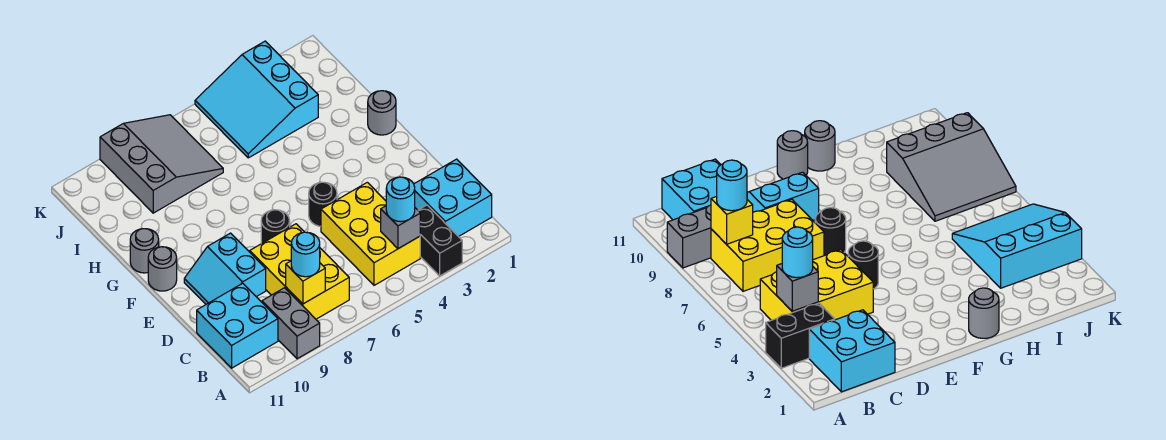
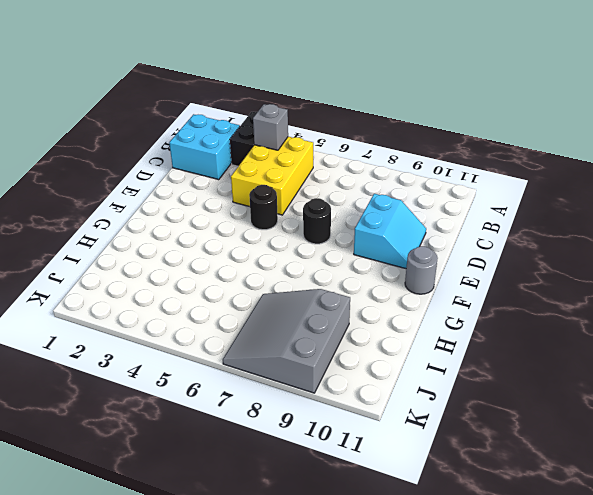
none -> grey brick A9:B9 level 1
none -> yellow brick B7:D8 level 1
none -> cyan brick B10:C11 level 1

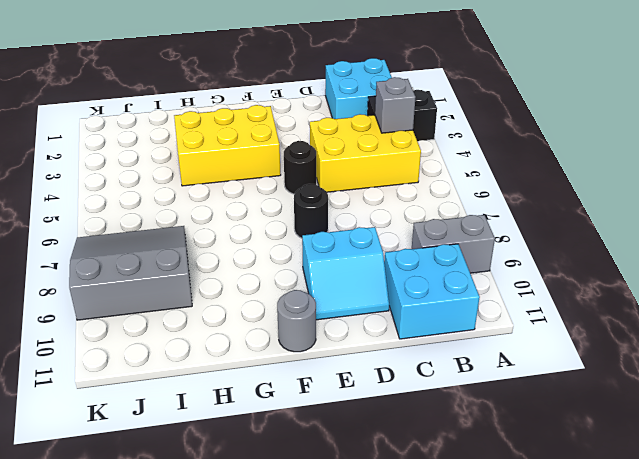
yellow brick F3:H4 level 1 -> yellow brick B7:D8 level 1
none -> grey round brick G1 level 1
none -> grey round brick G11 level 1
none -> cyan slope I3:K5 level 1 top 3

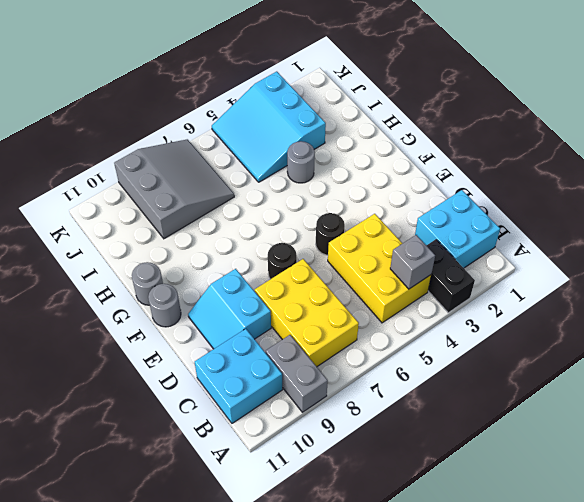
grey round brick H4 level 1 -> grey round brick G1 level 1
none -> yellow brick B8 level 2
none -> cyan round brick B4 level 3
none -> cyan round brick B8 level 3

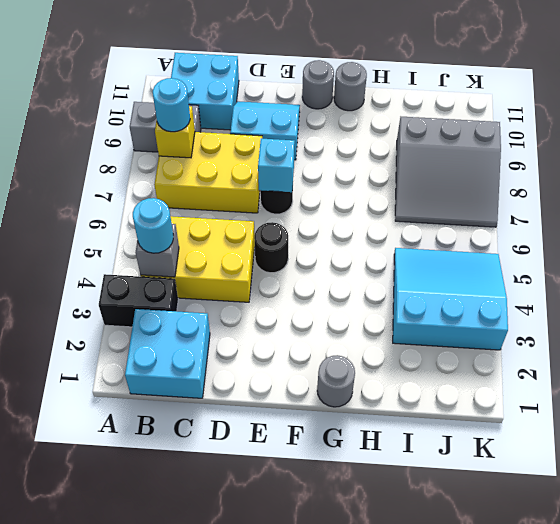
cyan brick E7 level 2 -> none

